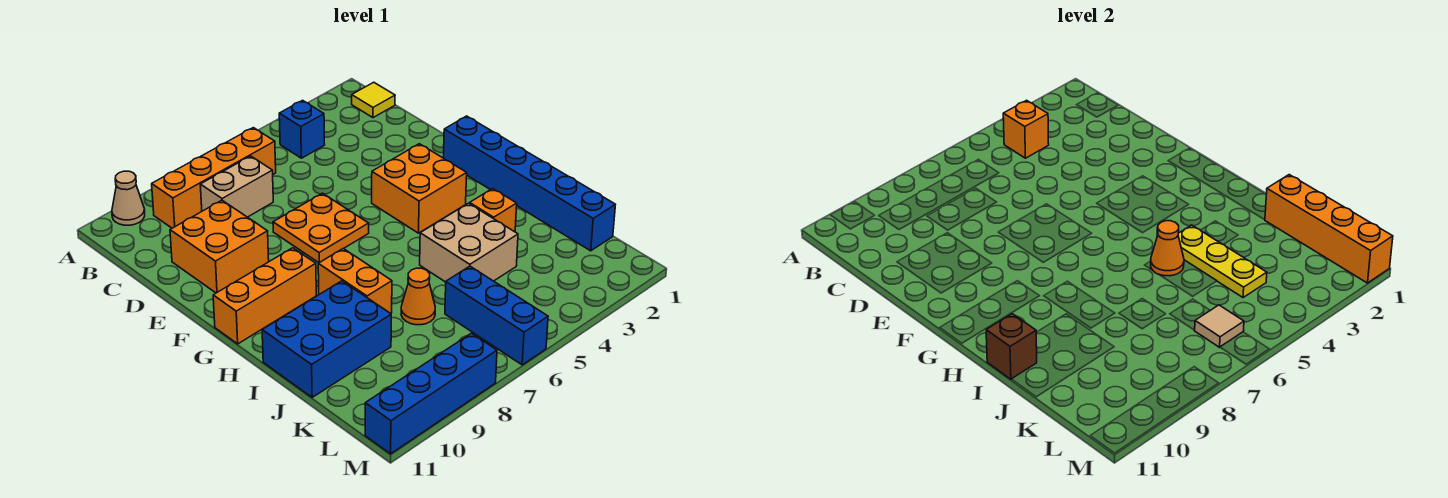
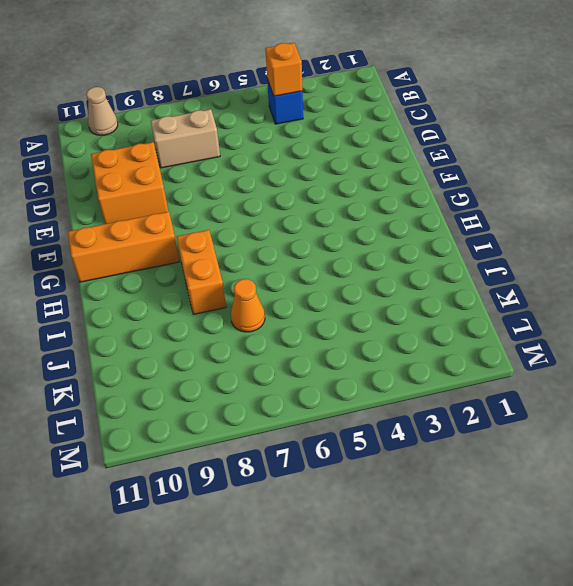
none -> yellow tile B1 level 1
none -> orange brick B6:B9 level 1
none -> orange plate E6:F7 level 1

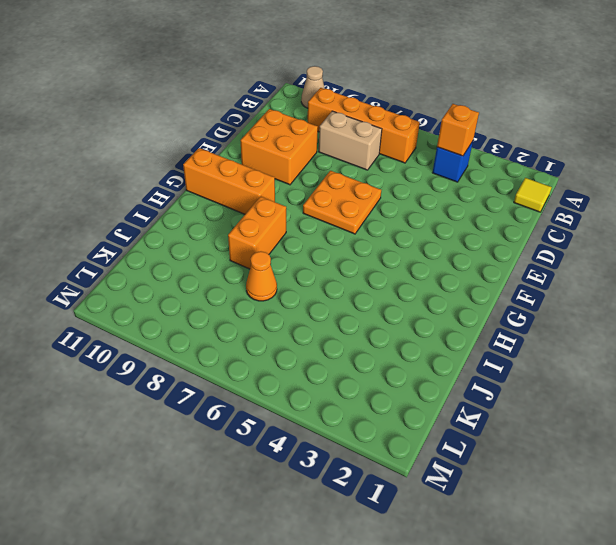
none -> blue brick F1:K1 level 1
none -> orange brick F3:G4 level 1
none -> orange brick I3 level 1

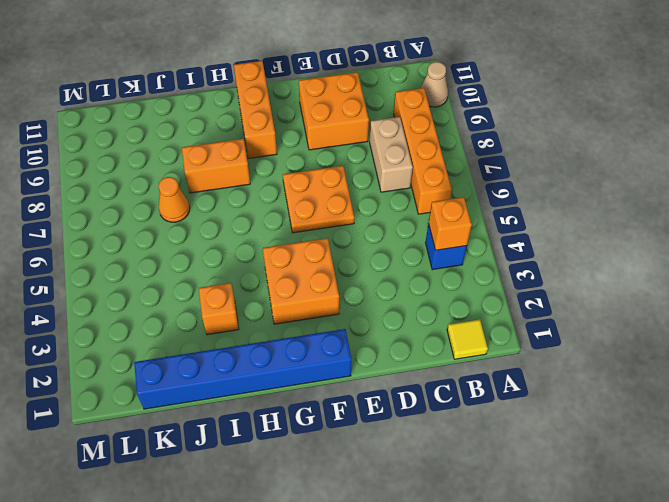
none -> tan brick I4:J5 level 1
none -> blue brick I9:J11 level 1
none -> blue brick K6:M6 level 1

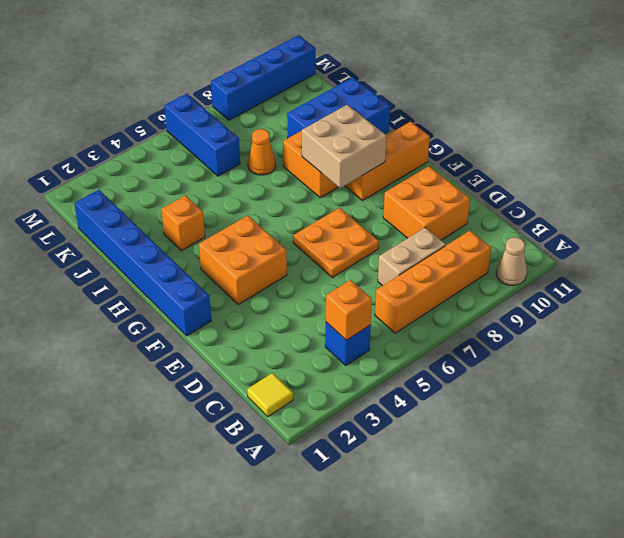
tan brick G8:H9 level 2 -> tan brick I4:J5 level 1
none -> yellow plate I4:K4 level 2
none -> orange cone I5 level 2
none -> brown brick I11 level 2

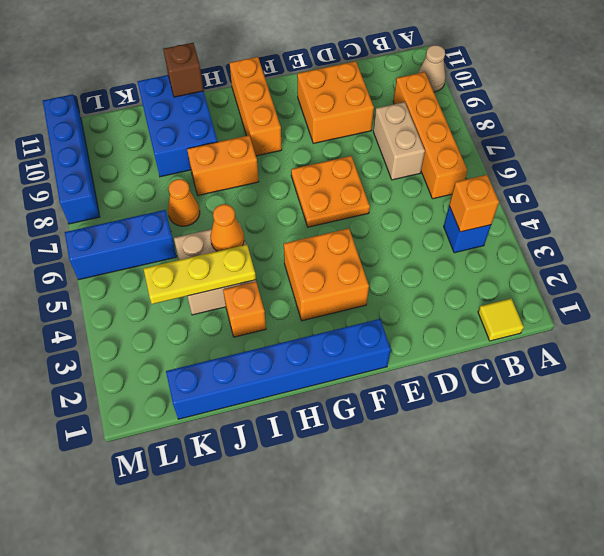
none -> orange brick J1:M1 level 2
none -> tan tile L6 level 2

